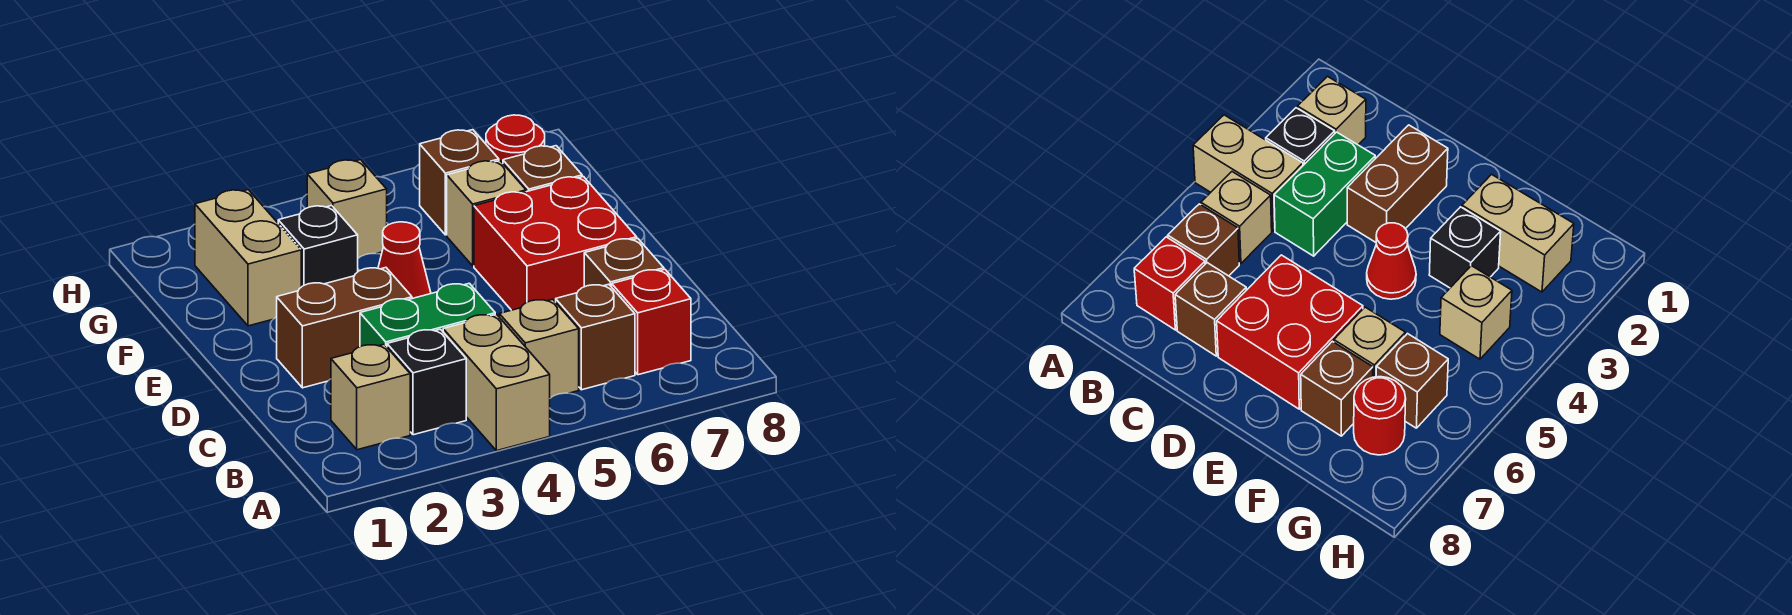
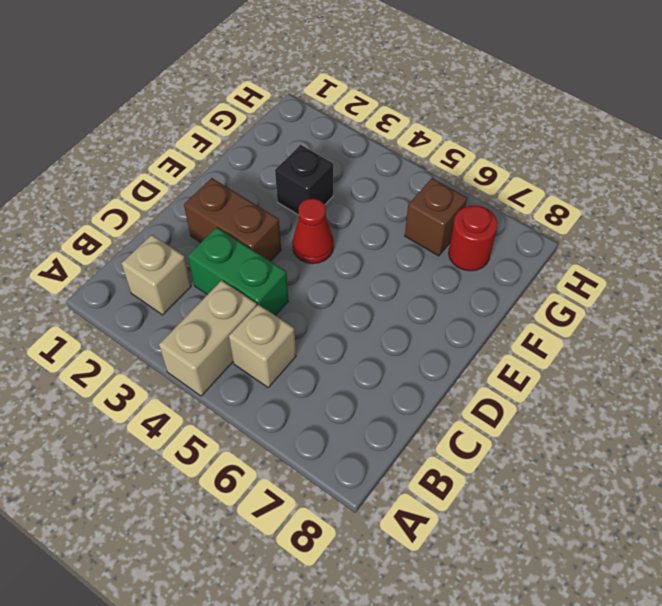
none -> black brick B3 level 1
none -> brown brick B6 level 1
none -> red brick B7 level 1

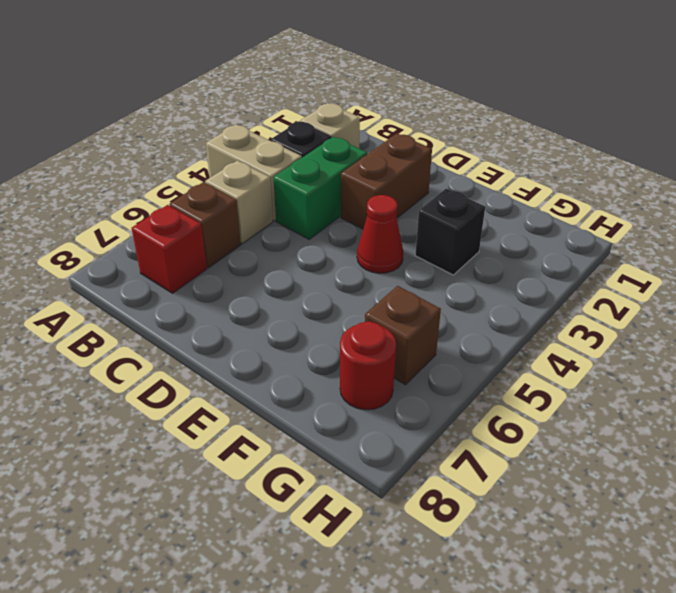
none -> brown brick C7 level 1
none -> red brick D6:E7 level 1
none -> tan brick F2:G2 level 1

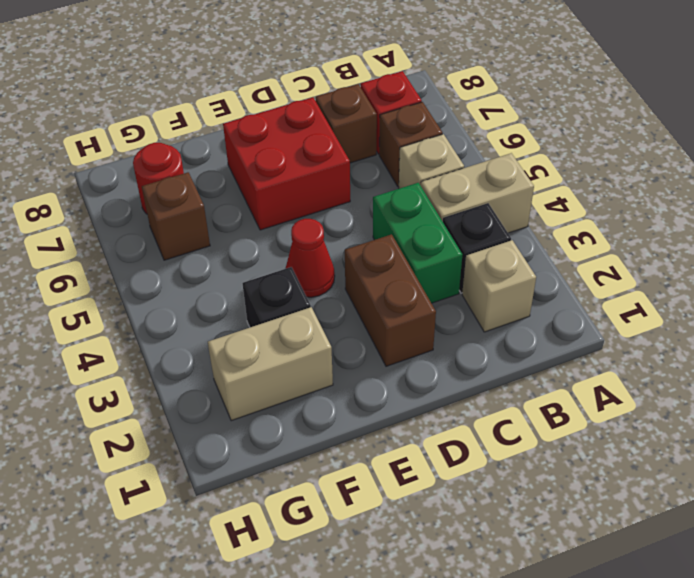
none -> tan brick F6 level 1
none -> brown brick F7 level 1
none -> tan brick G4 level 1

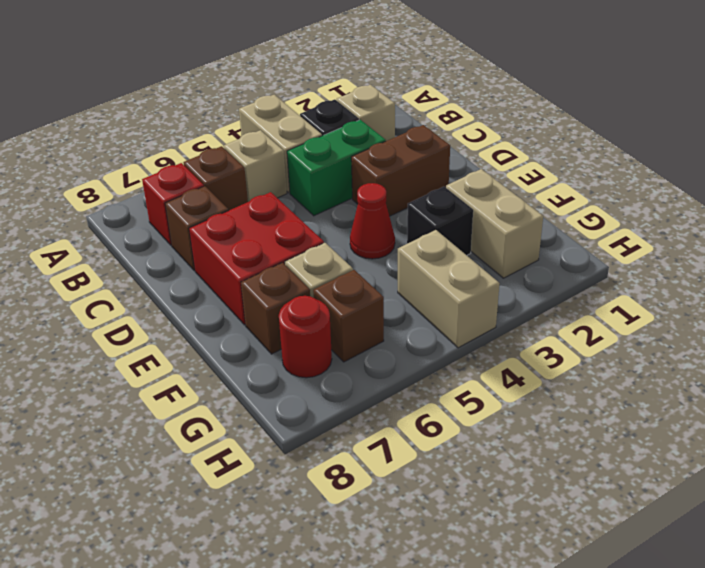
tan brick G4:H4 level 1 -> tan brick G4 level 1

